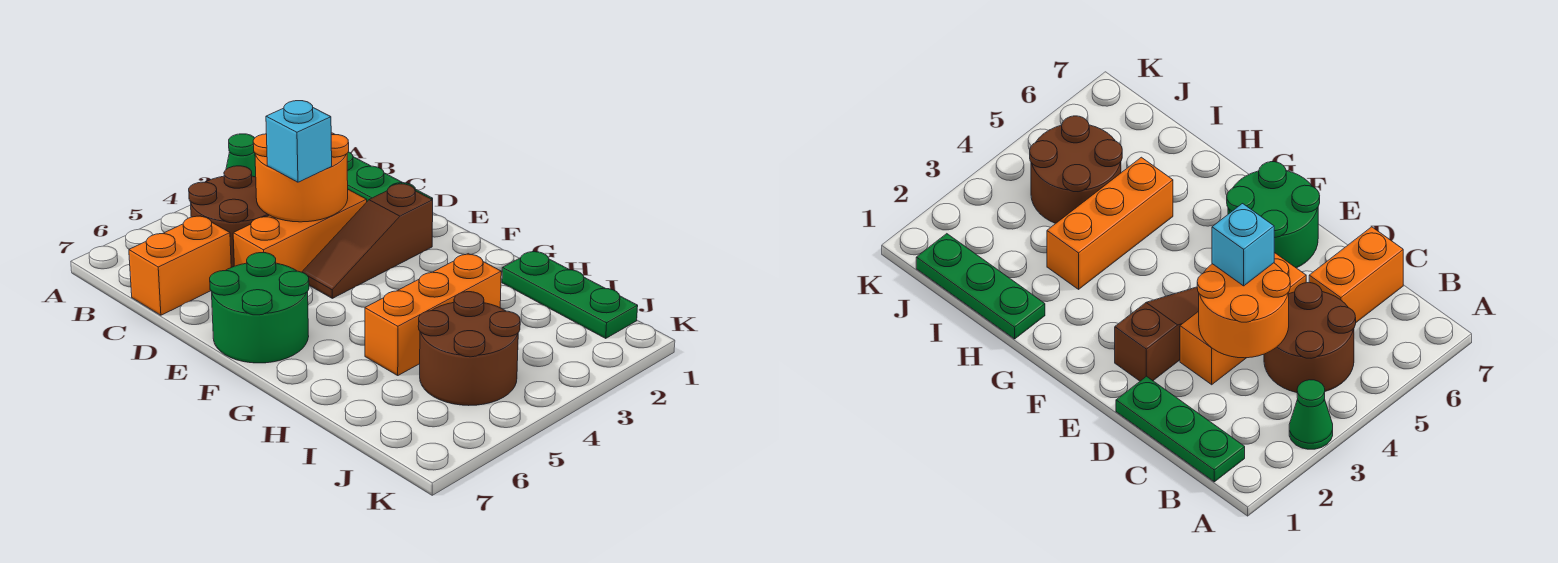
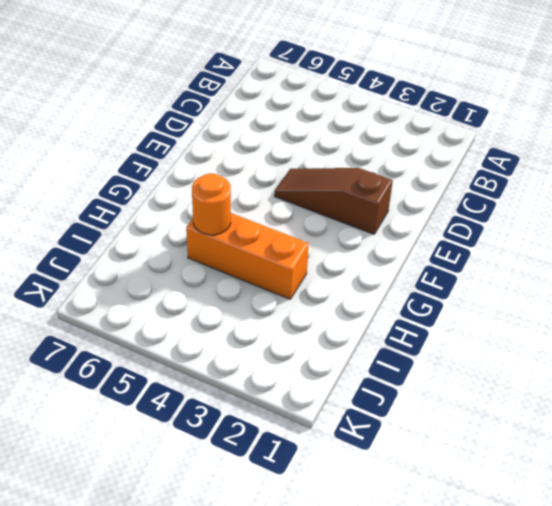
orange round brick H5 level 2 -> none
none -> green cone A3 level 1
none -> green plate B1:D1 level 1
none -> brown round brick B4:C5 level 1

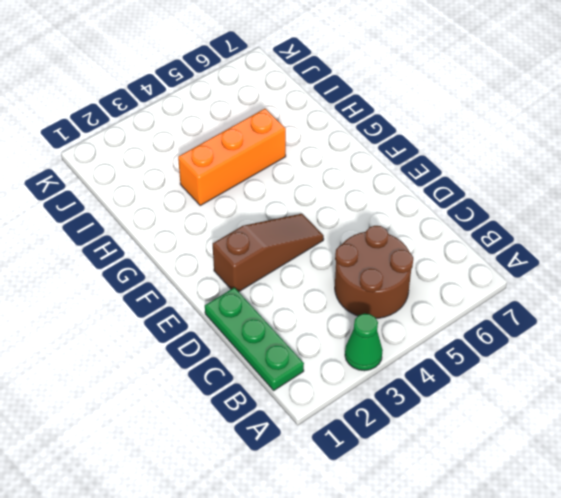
none -> orange brick C6:C7 level 1
none -> orange brick D3:D5 level 1
none -> green round brick E6:F7 level 1

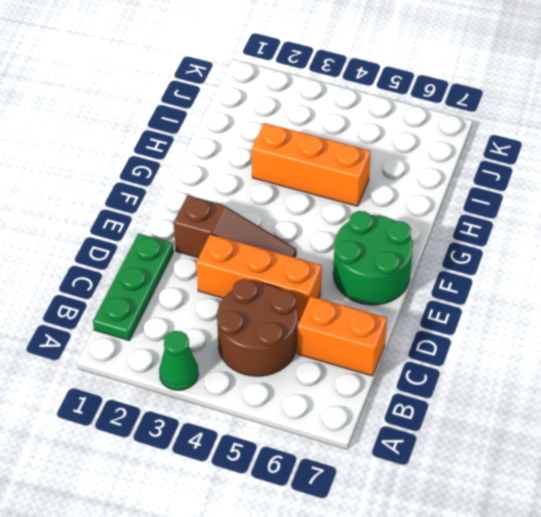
none -> green plate H1:J1 level 1
none -> brown round brick I4:J5 level 1
none -> orange round brick C3:D4 level 2

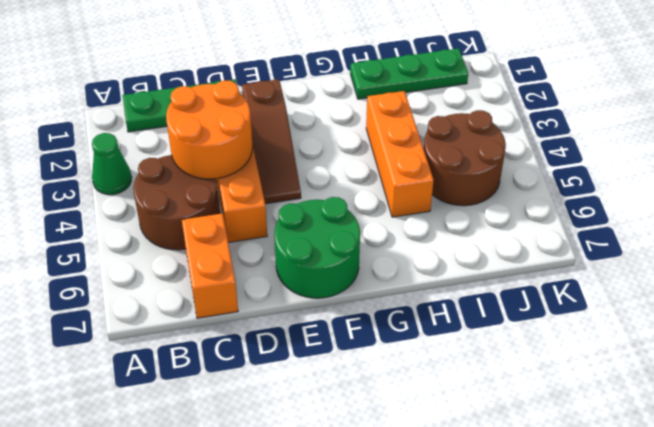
none -> cyan brick D4 level 3

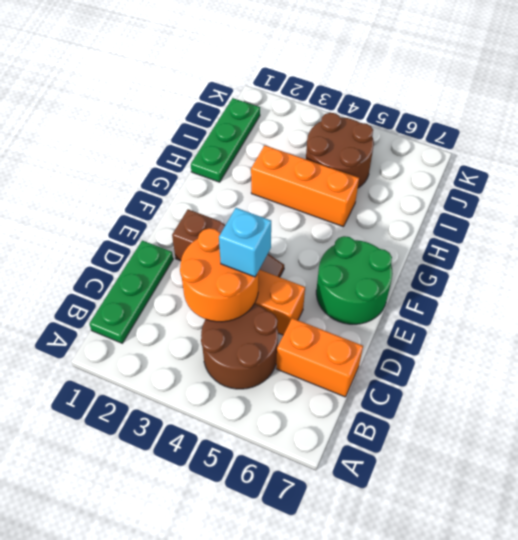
none -> green cone A3 level 1

